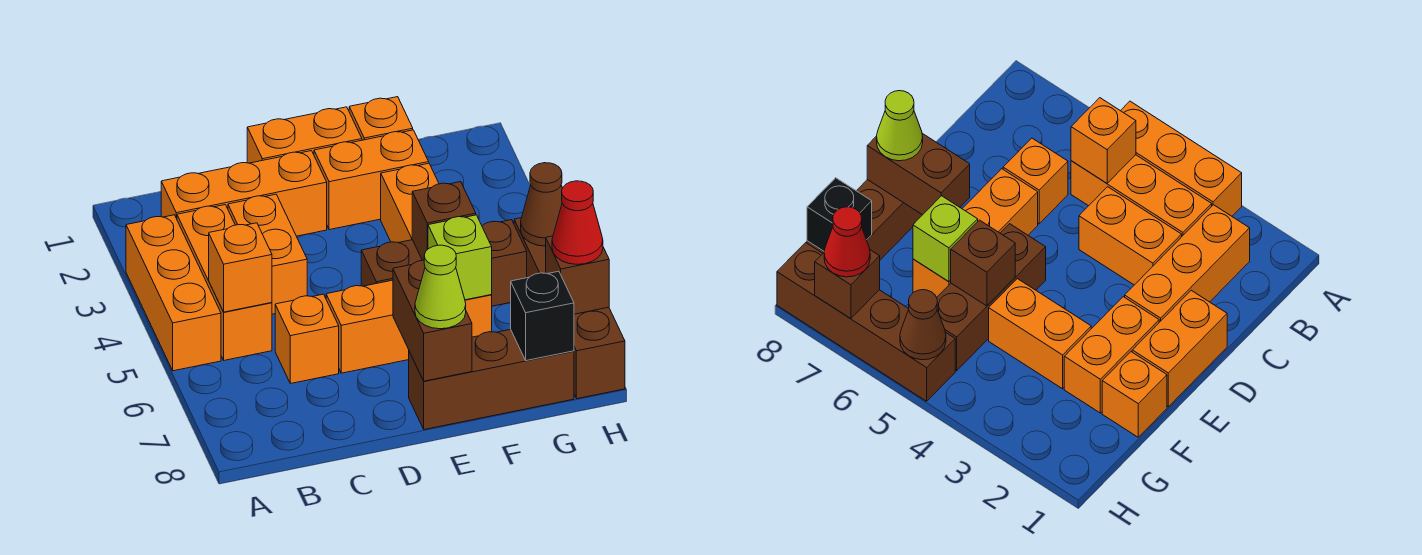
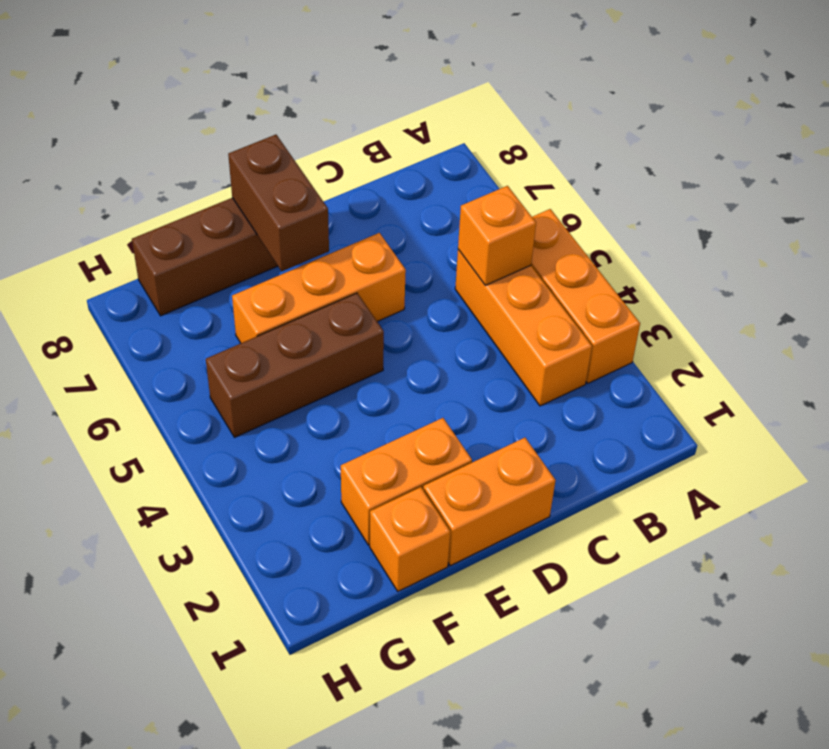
none -> orange brick B2:D2 level 1
none -> orange brick C3:C4 level 1
none -> orange brick C6 level 1

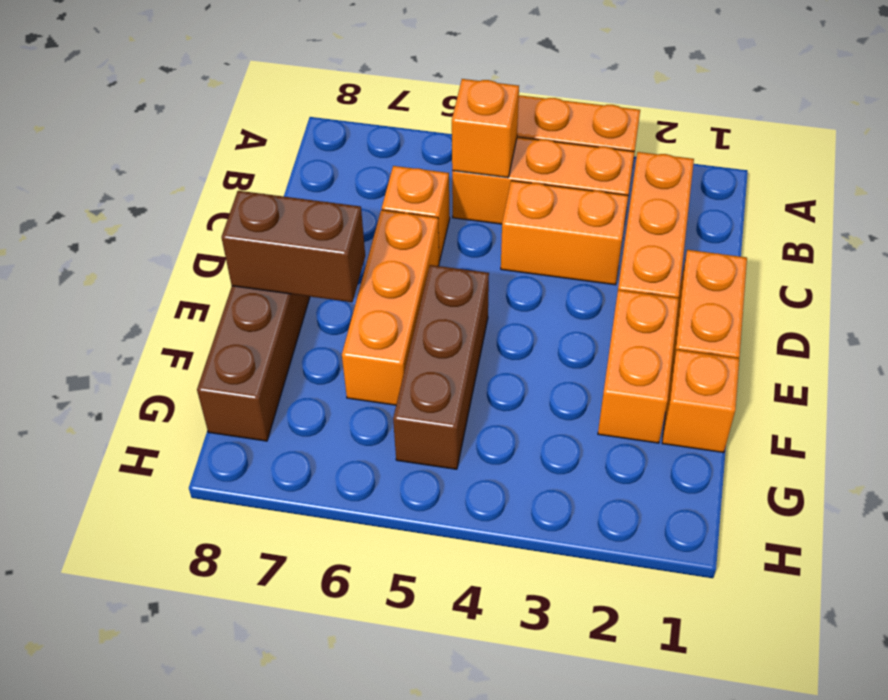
none -> orange brick F3:F4 level 1
none -> brown brick H5:H8 level 1
none -> brown brick F5 level 2

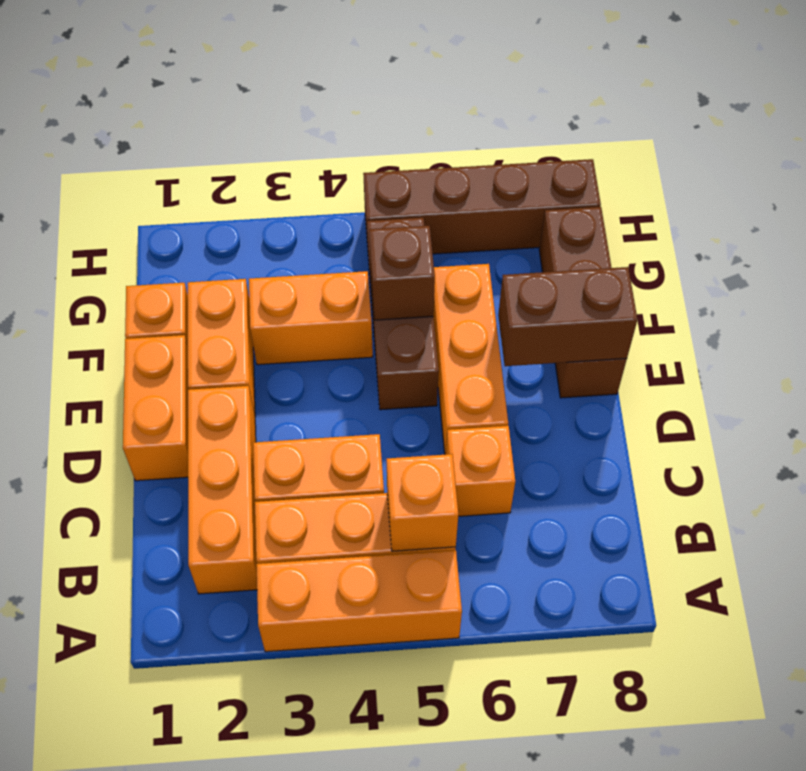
none -> lime brick F6 level 2
none -> black brick G8 level 2
none -> brown cone H5 level 2

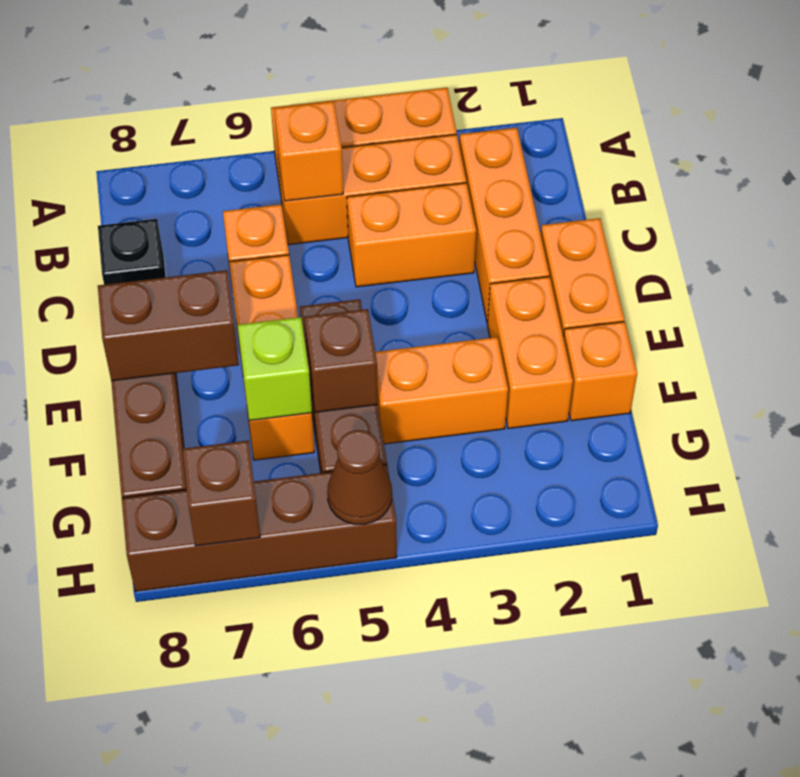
black brick C8 level 1 -> black brick G8 level 2
none -> lime cone E8 level 3
none -> red cone H7 level 3

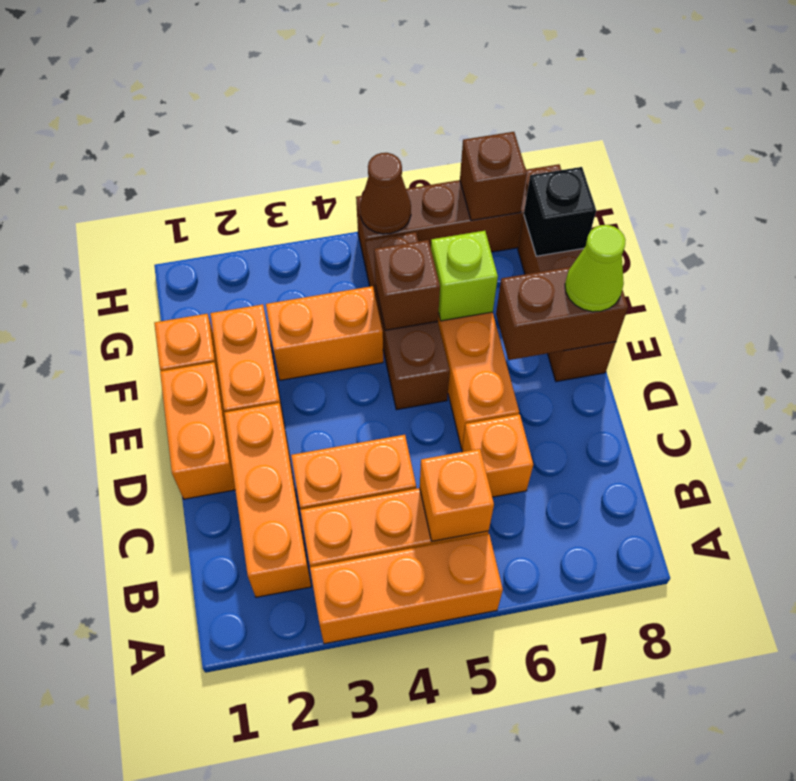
none -> red cone H7 level 3

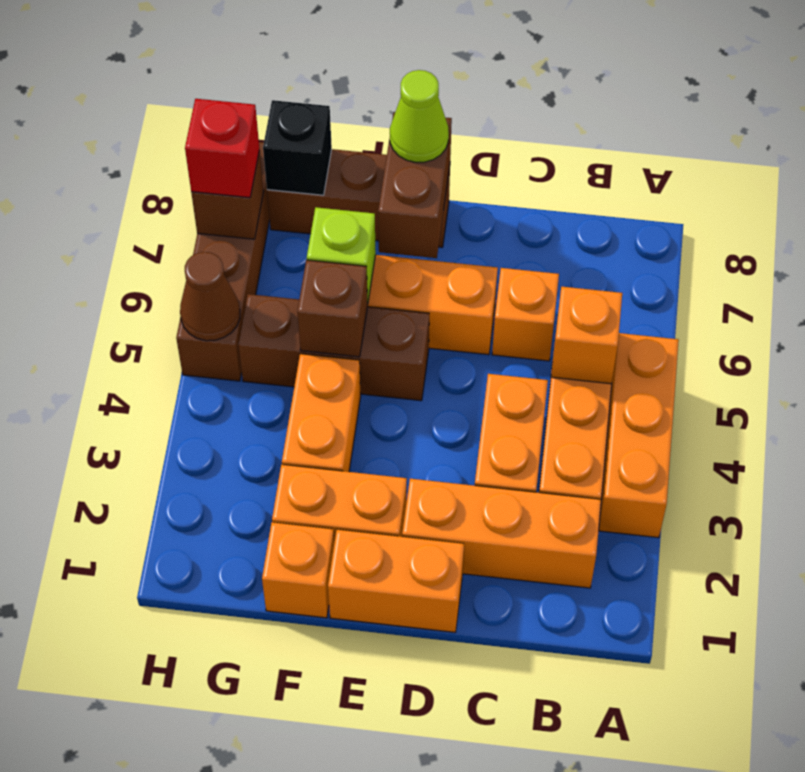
red brick H7 level 3 -> red cone H7 level 3

